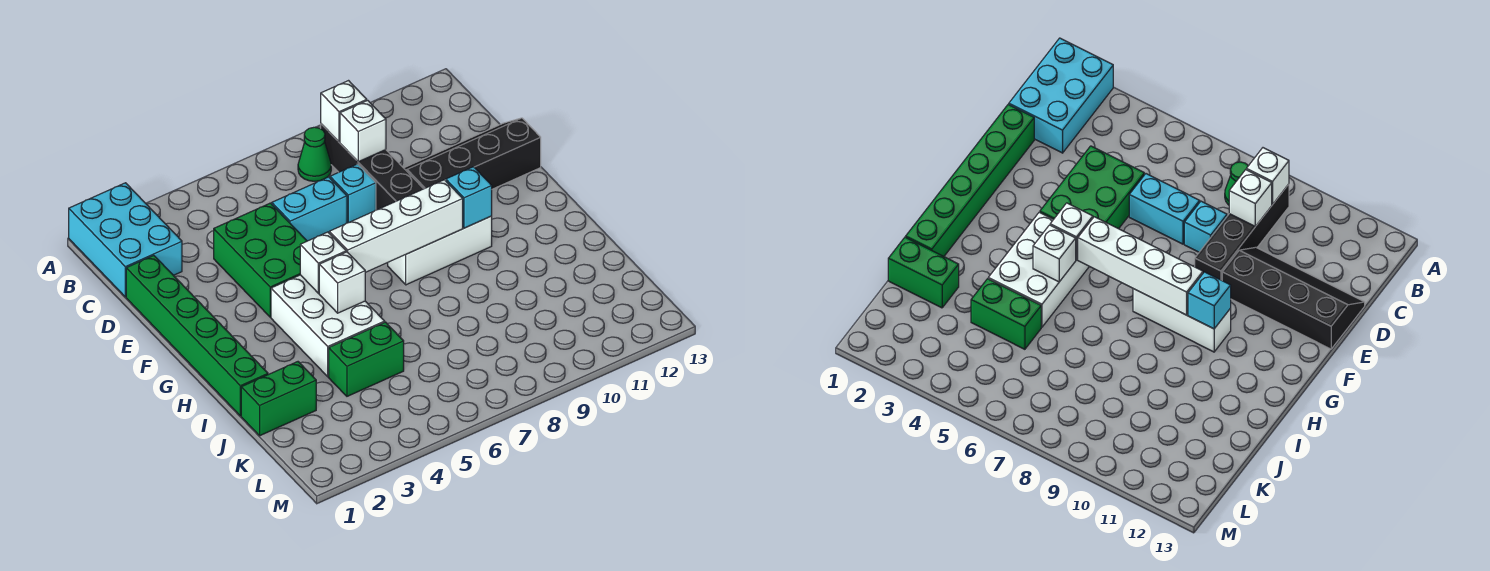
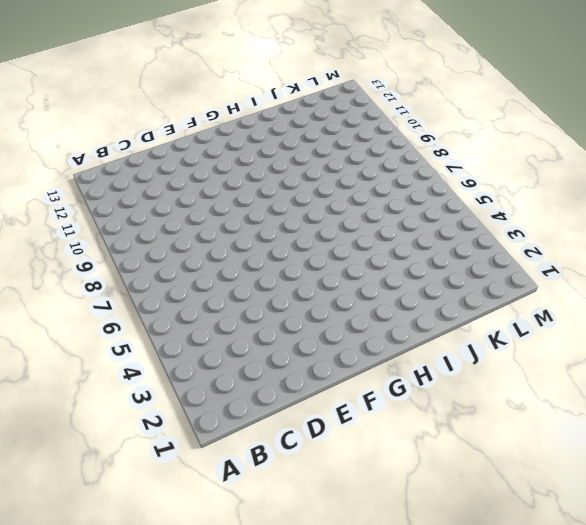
none -> cyan brick A1:C2 level 1
none -> green cone B8 level 1
none -> black brick B9:E9 level 1

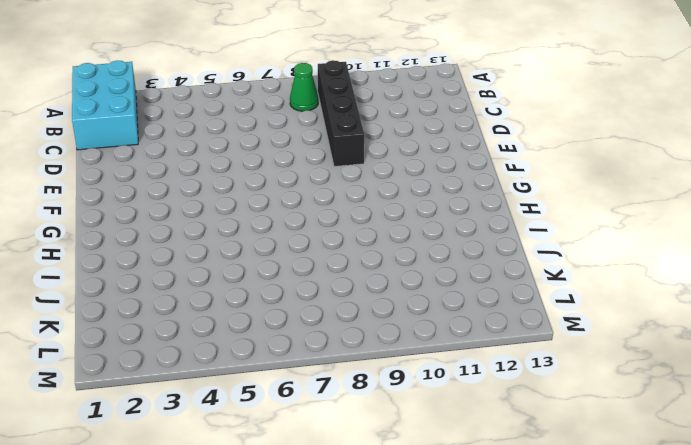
none -> green brick D1:I1 level 1
none -> green brick D4:F5 level 1
none -> cyan brick D6:D7 level 1

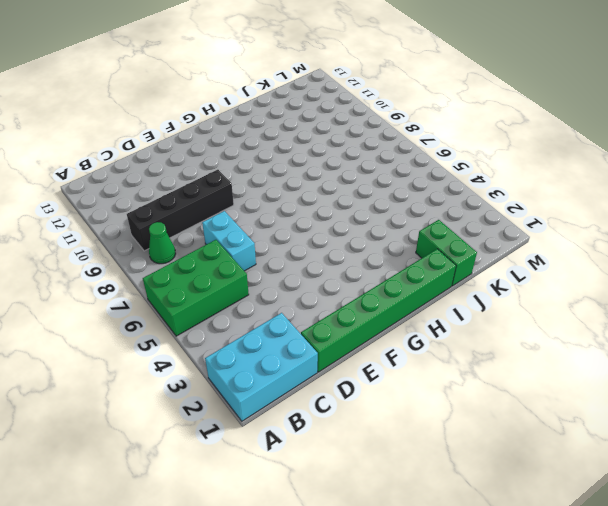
green brick A5:C6 level 1 -> green brick D4:F5 level 1
none -> cyan brick D8 level 1
none -> black slope D10:E13 level 1 top E
none -> white brick G4:I5 level 1

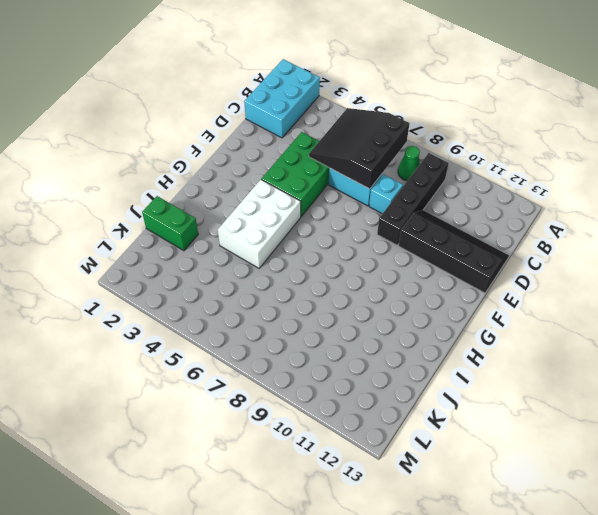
black slope B5:D7 level 2 top 7 -> none
none -> green brick D1:I1 level 1
none -> white brick G8:G10 level 1
none -> green brick J4:J5 level 1

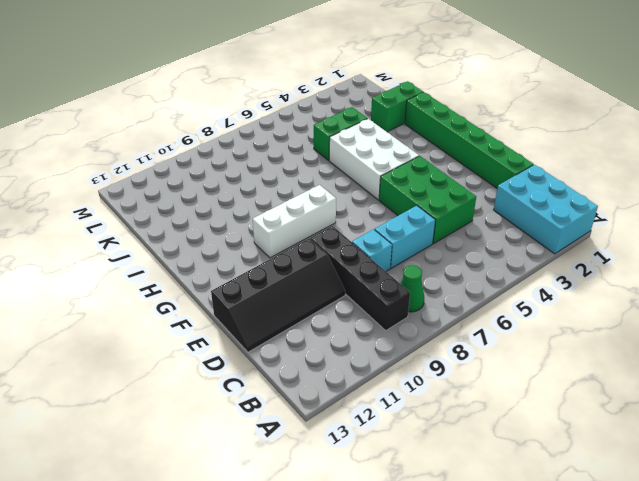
none -> white brick B9 level 2
none -> white brick C9 level 2
none -> white brick G5 level 2

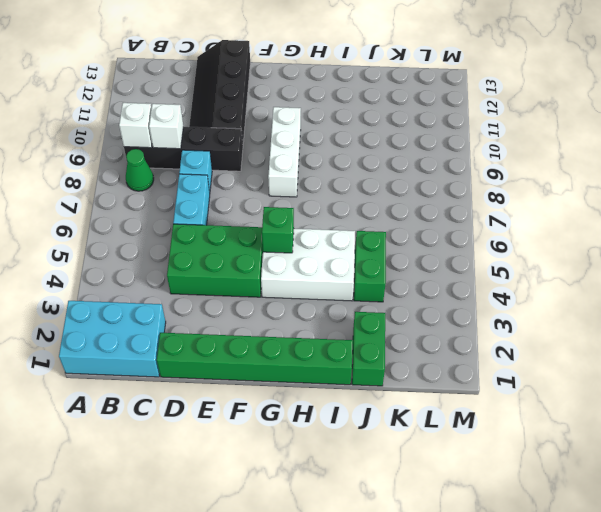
green brick G5 level 2 -> white brick G5 level 2
none -> white brick G6:G9 level 2
none -> cyan brick G10 level 2
none -> white brick H5 level 2

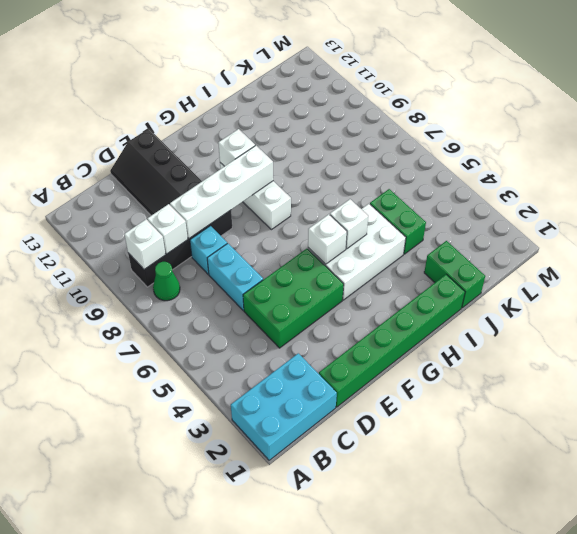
white brick D9:G9 level 2 -> white brick G6:G9 level 2
white brick G10 level 2 -> cyan brick G10 level 2

